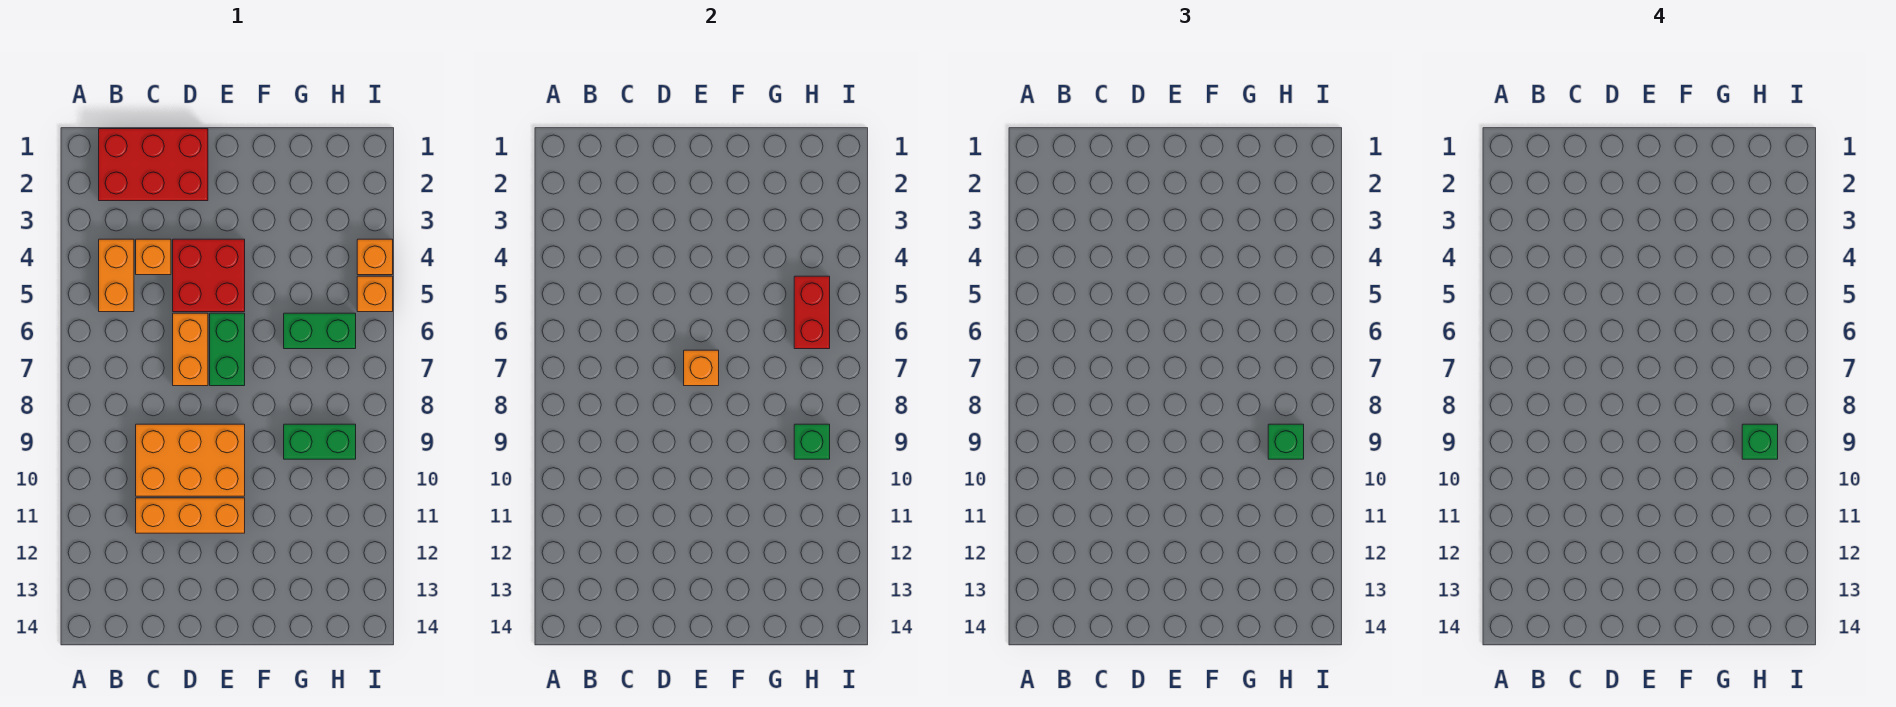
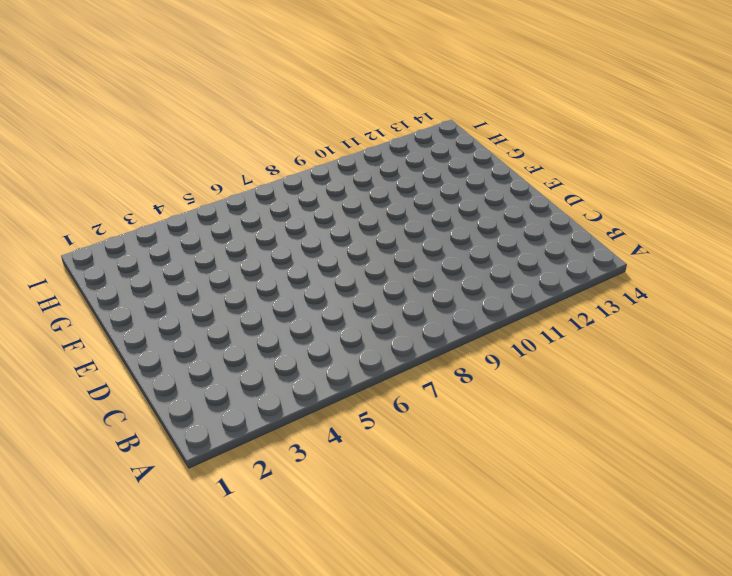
none -> red brick B1:D2 level 1
none -> orange brick B4:B5 level 1
none -> orange brick C4 level 1

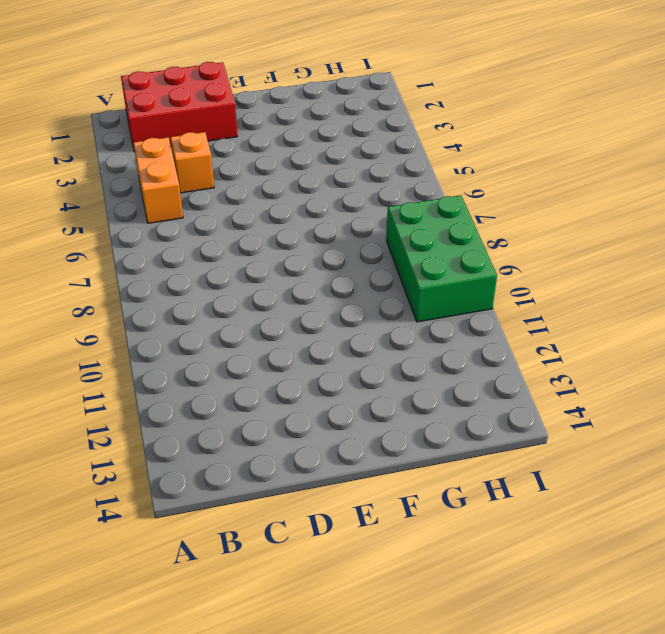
green brick H8:I10 level 1 -> green brick G9:H9 level 1
none -> orange brick C9:E10 level 1
none -> orange brick C11:E11 level 1
none -> red brick D4:E5 level 1

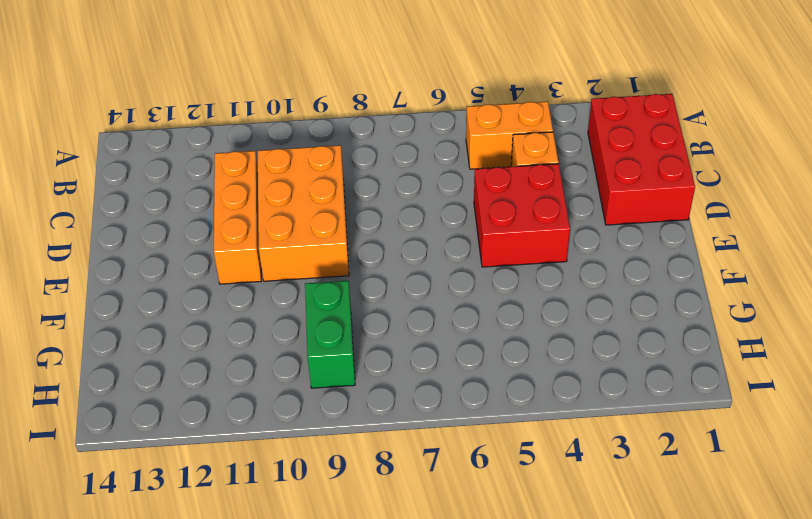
none -> orange brick D6:D7 level 1
none -> green brick E6:E7 level 1
none -> green brick G6:H6 level 1

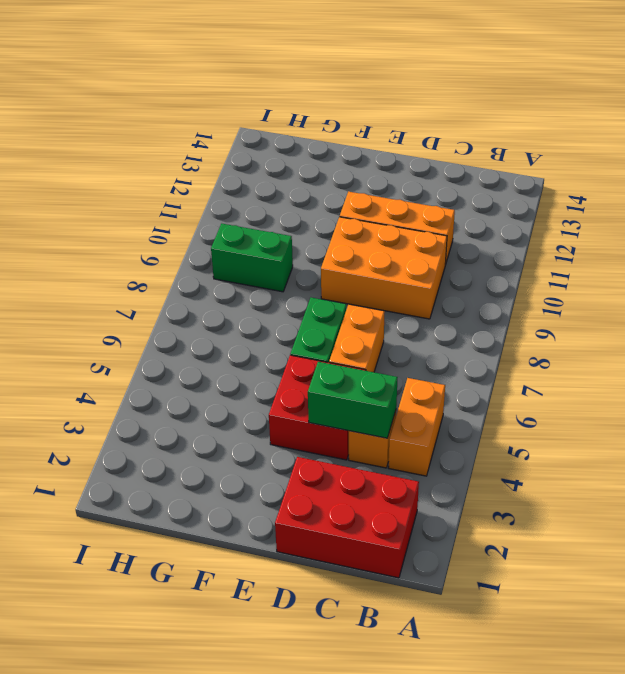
green brick C4:D4 level 2 -> green brick G6:H6 level 1
none -> orange brick I4 level 1
none -> orange brick I5 level 1
none -> orange brick E7 level 2

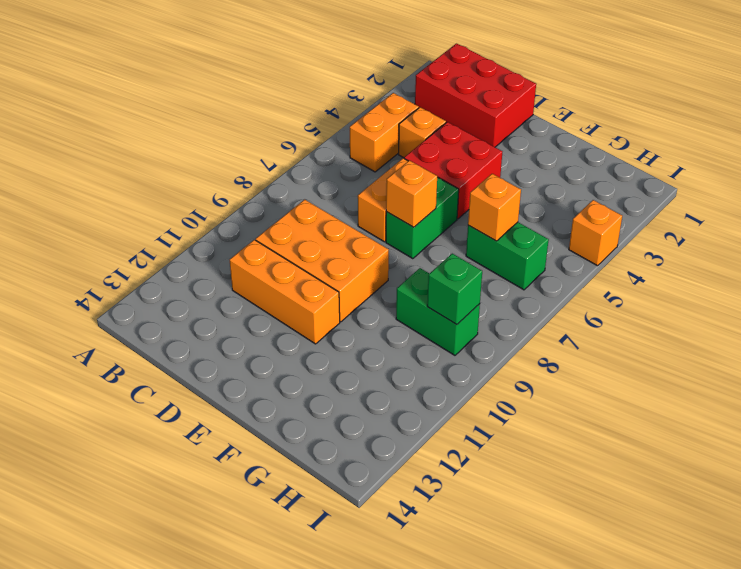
orange brick G6 level 2 -> orange brick I5 level 1
none -> red brick H5:H6 level 2
none -> green brick H9 level 3
none -> green brick H9 level 4

